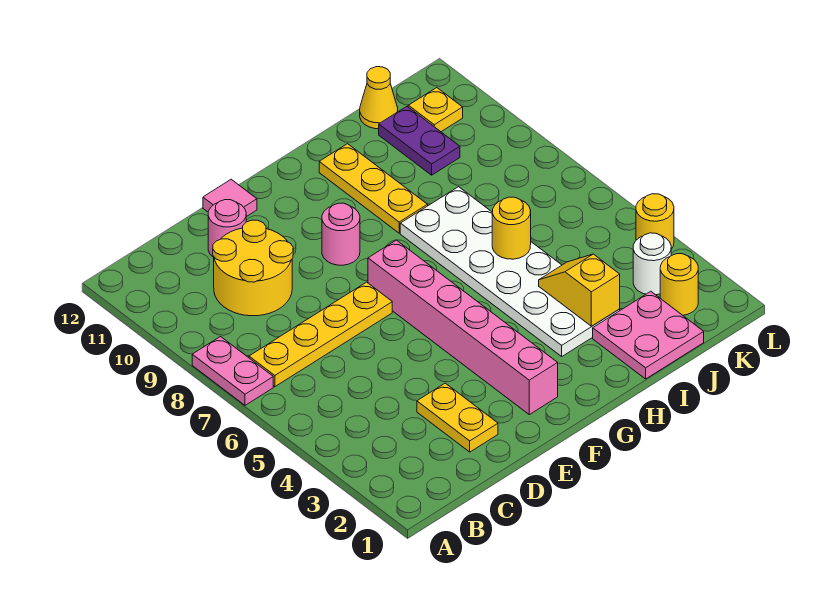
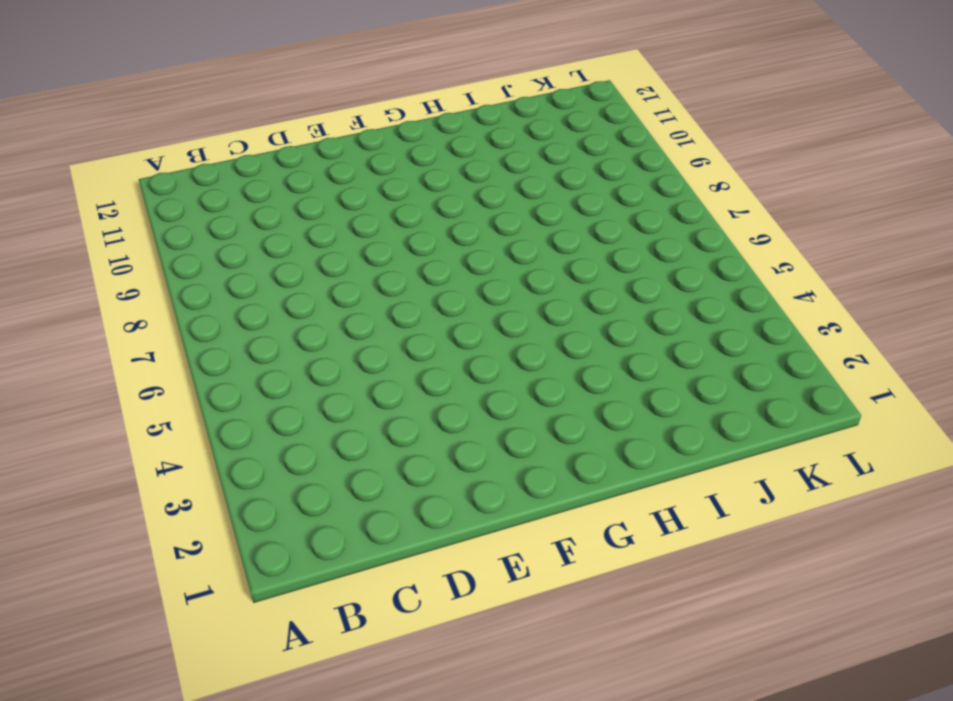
none -> pink plate A7:A8 level 1
none -> yellow plate B7:E7 level 1
none -> yellow round brick C9:D10 level 1

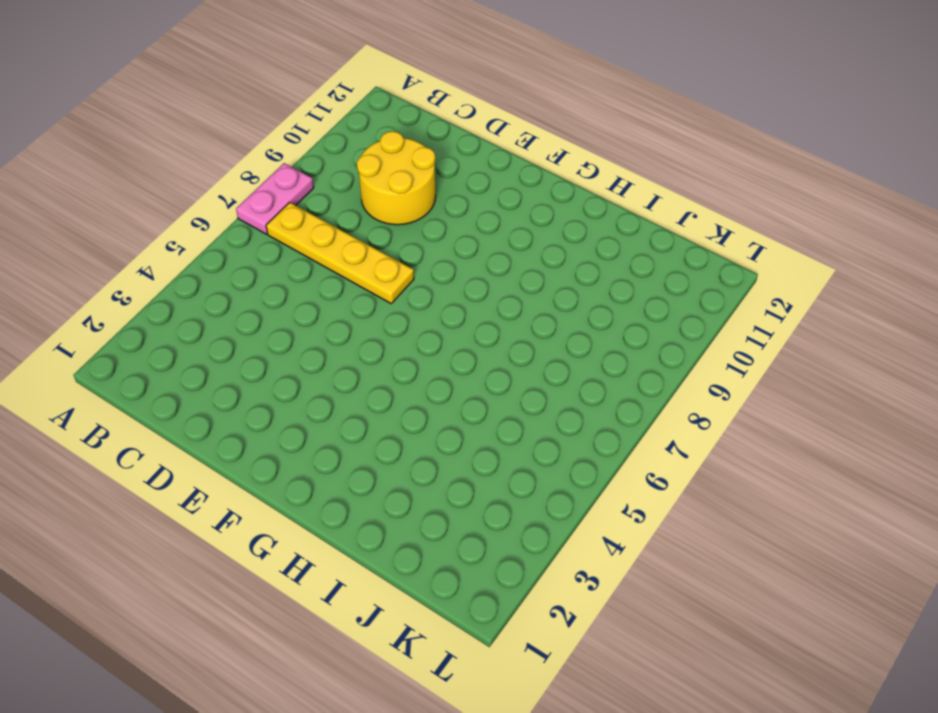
none -> yellow plate D2:D3 level 1
none -> pink round brick D11 level 1
none -> pink tile E12 level 1

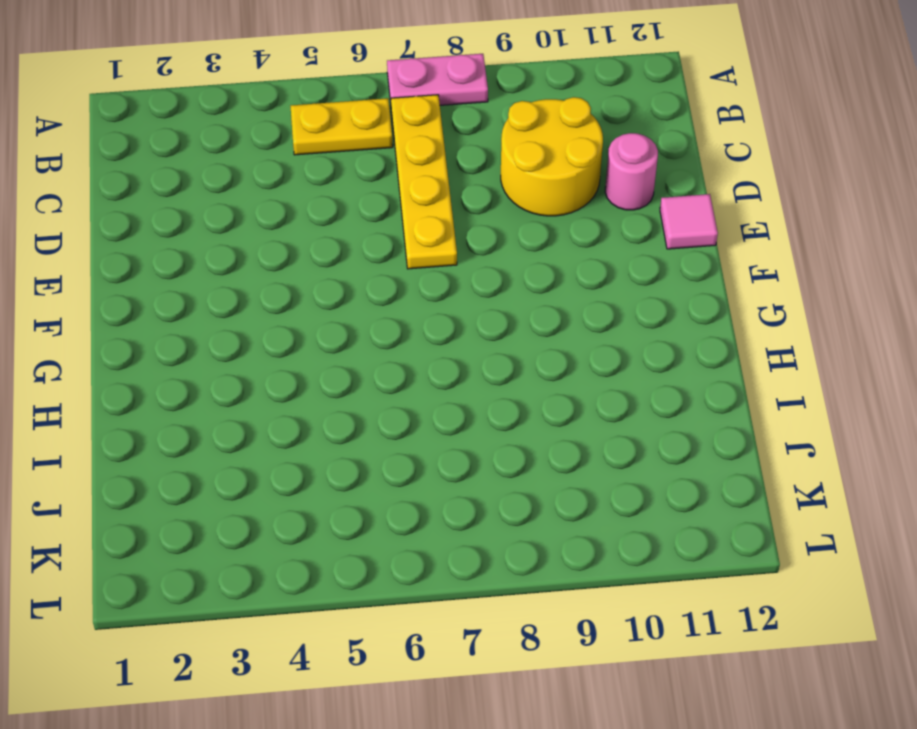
yellow plate B5:B6 level 1 -> yellow plate D2:D3 level 1
none -> pink brick F2:F7 level 1
none -> pink round brick F9 level 1
none -> white plate H3:I8 level 1

